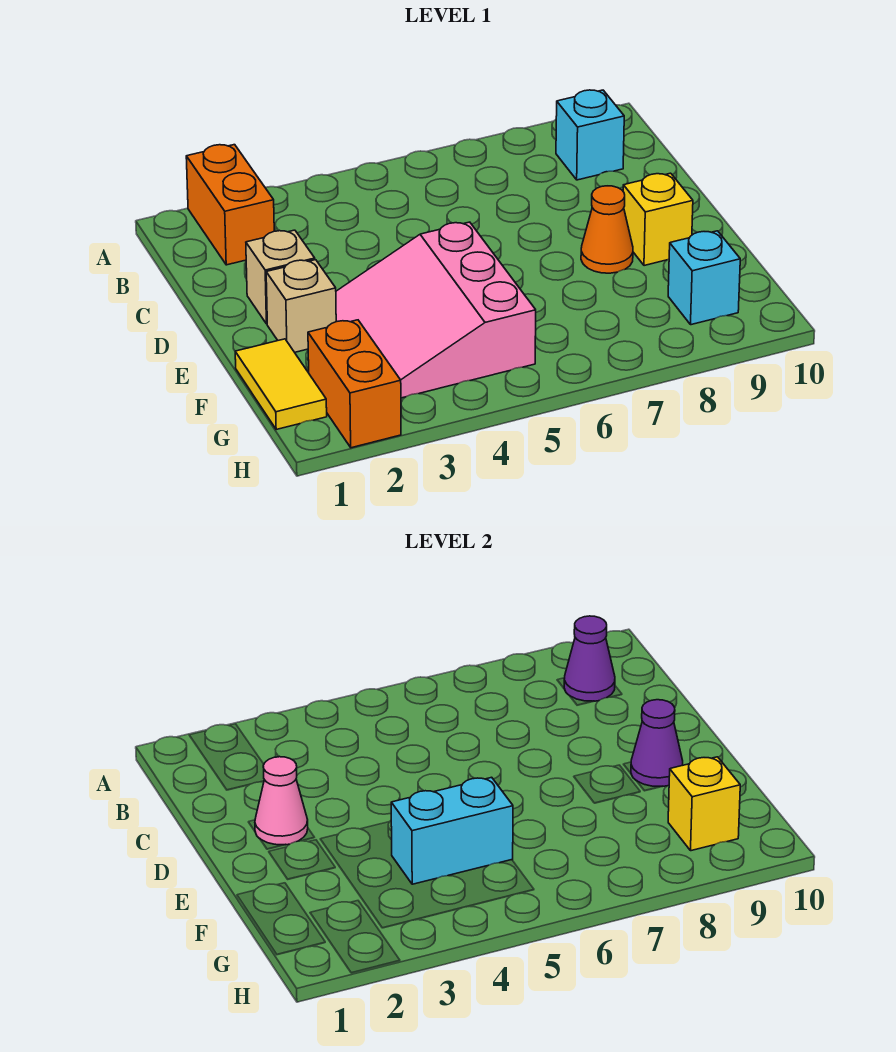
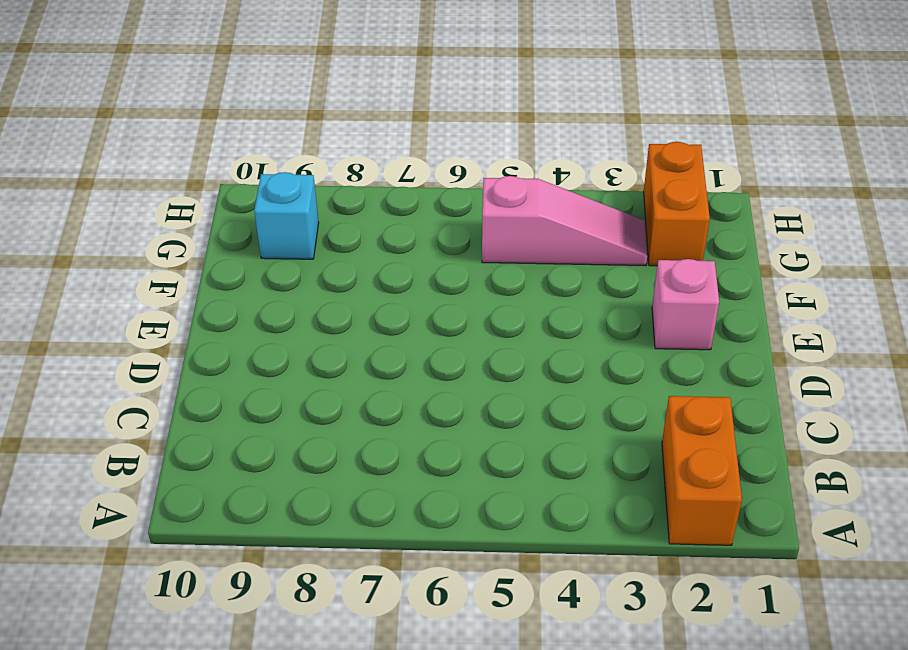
pink brick E2 level 1 -> tan brick E2 level 1
pink slope G3:G5 level 1 top 5 -> pink slope E3:G5 level 1 top 5
none -> cyan brick B9 level 1
none -> tan brick D2 level 1
none -> orange cone E8 level 1

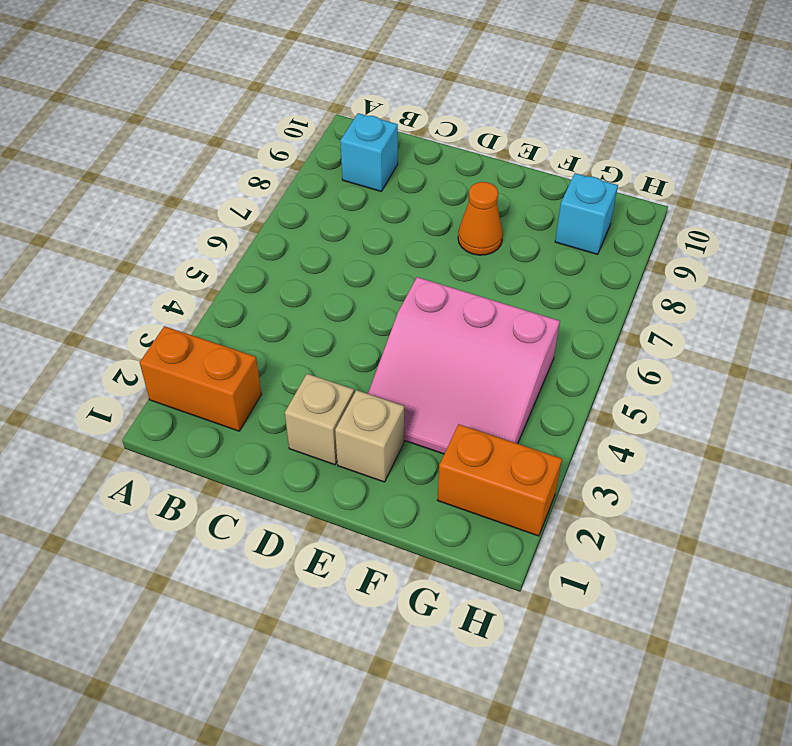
none -> yellow brick E9 level 1
none -> yellow tile F1:G1 level 1
none -> purple cone B9 level 2

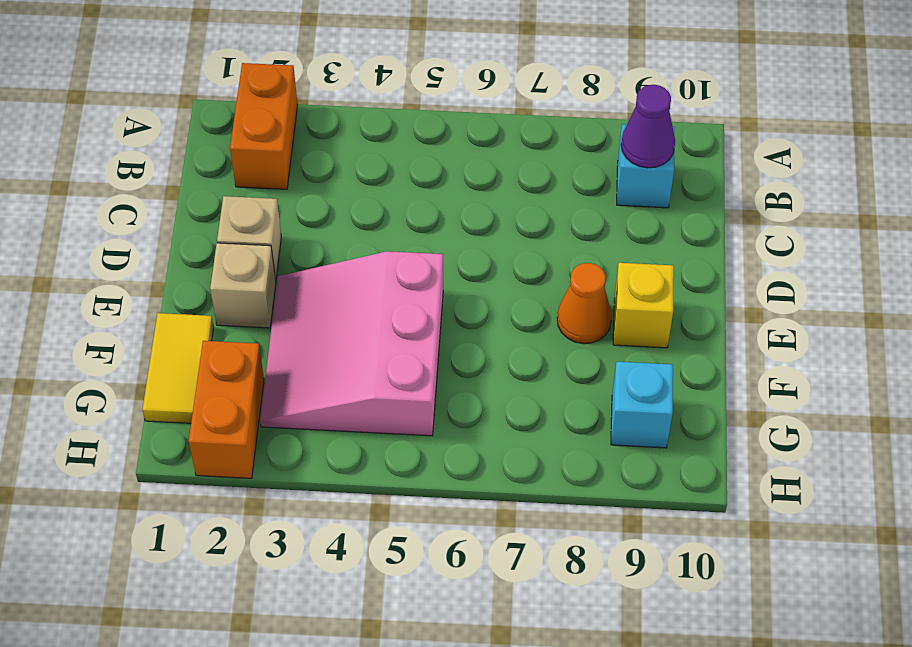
none -> pink cone D2 level 2
none -> purple cone E9 level 2
none -> cyan brick F4:F5 level 2

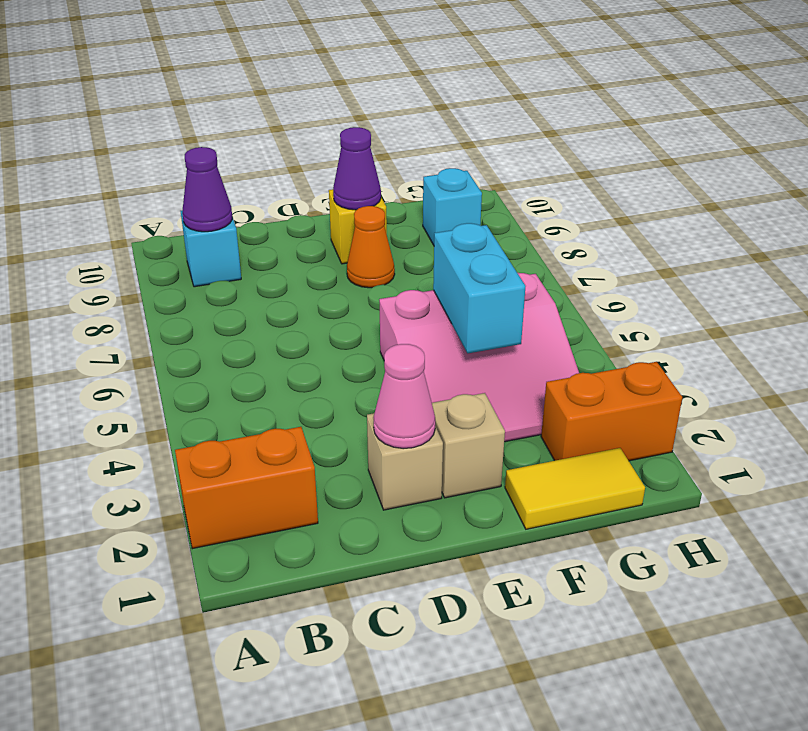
none -> yellow brick G9 level 2

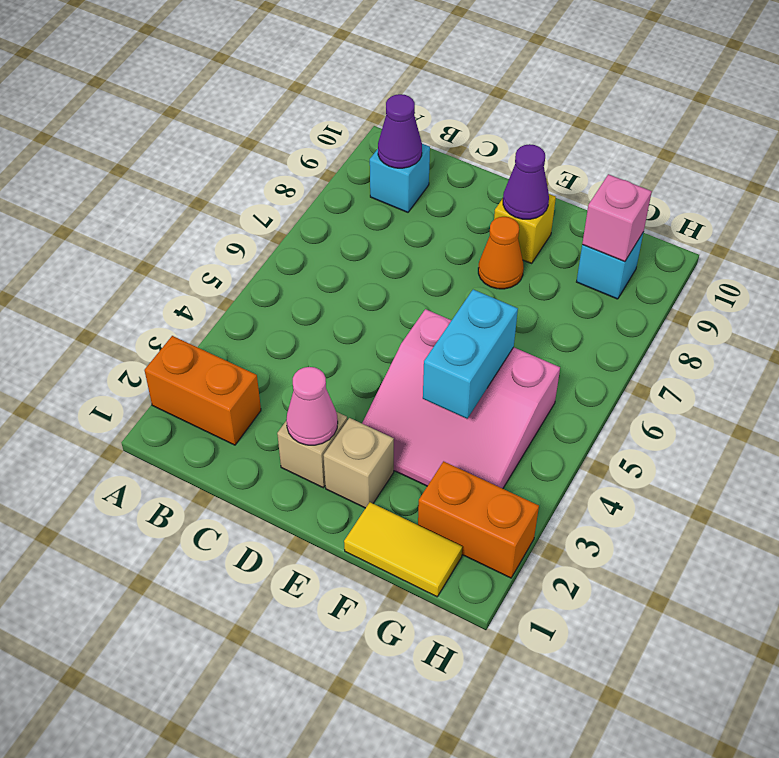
pink brick G9 level 2 -> yellow brick G9 level 2

